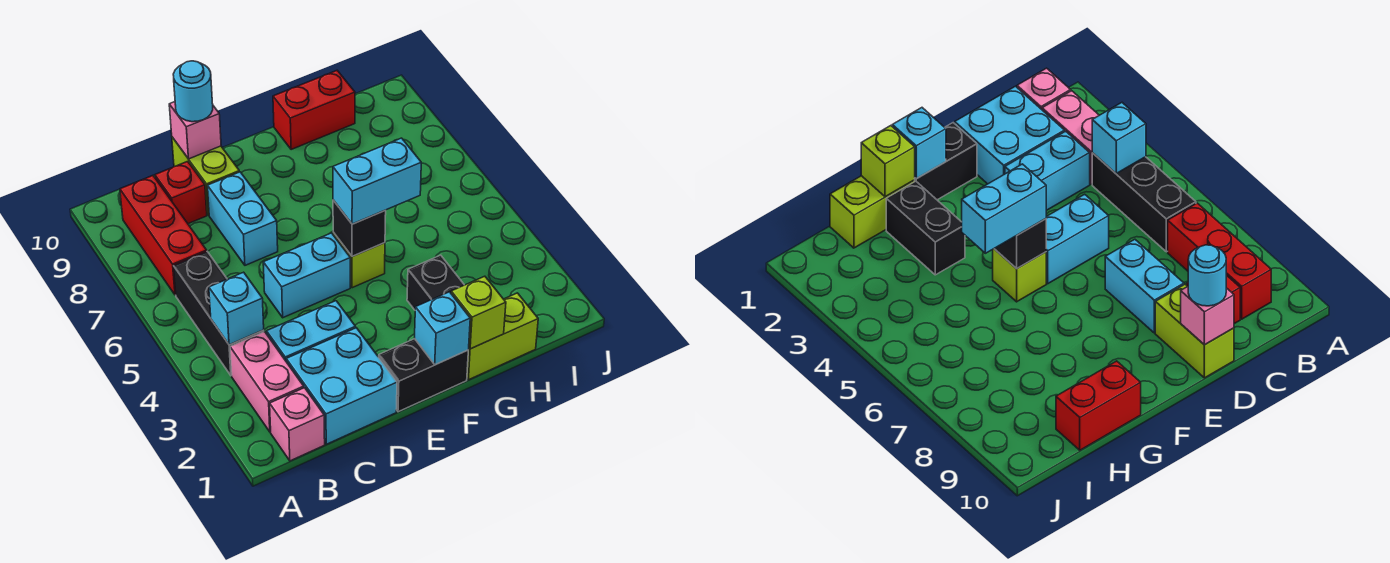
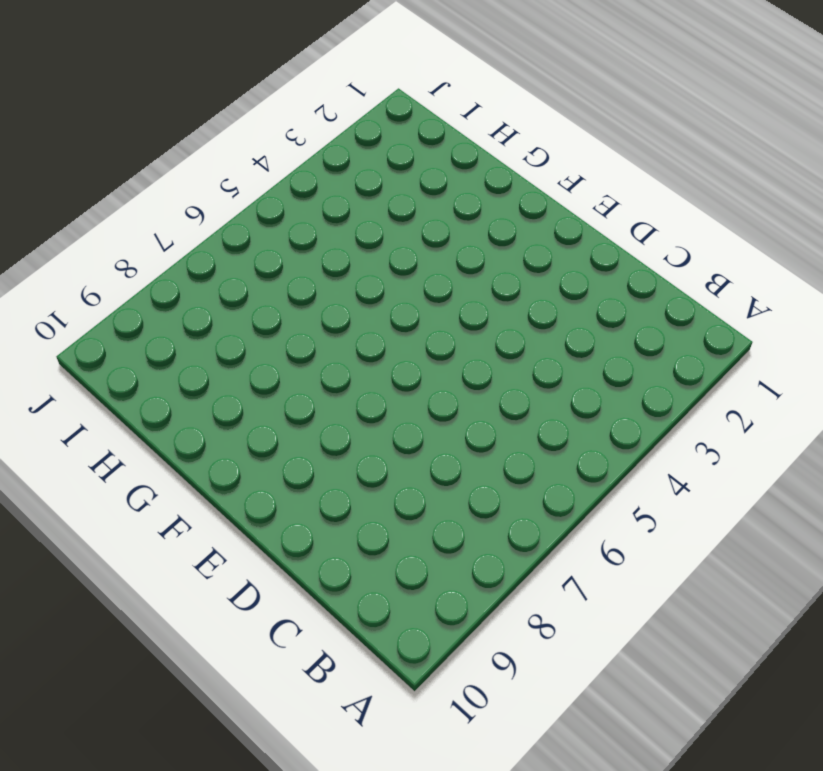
none -> pink brick B1 level 1
none -> pink brick B2:B3 level 1
none -> black brick B4:B6 level 1

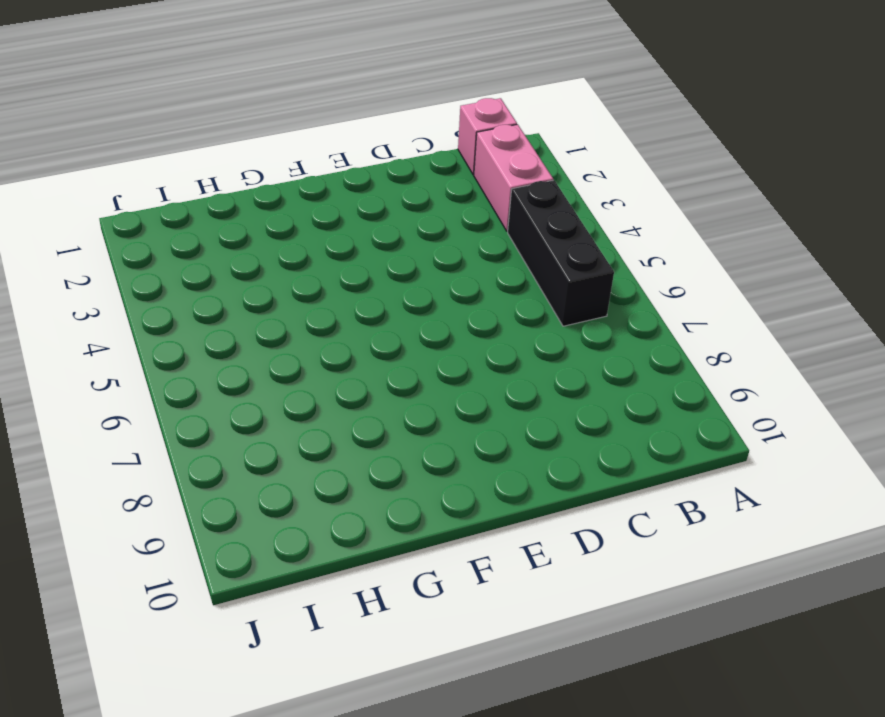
none -> red brick B7:B9 level 1
none -> cyan brick C1:D2 level 1
none -> cyan brick C3:D3 level 1

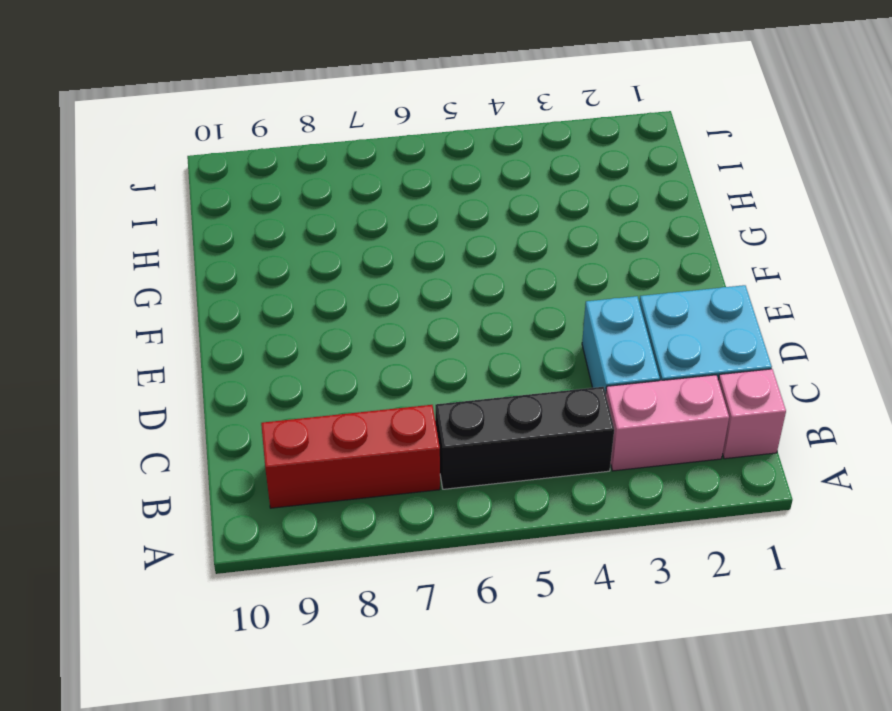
none -> red brick C9 level 1
none -> cyan brick D5:E5 level 1
none -> cyan brick D7:D8 level 1

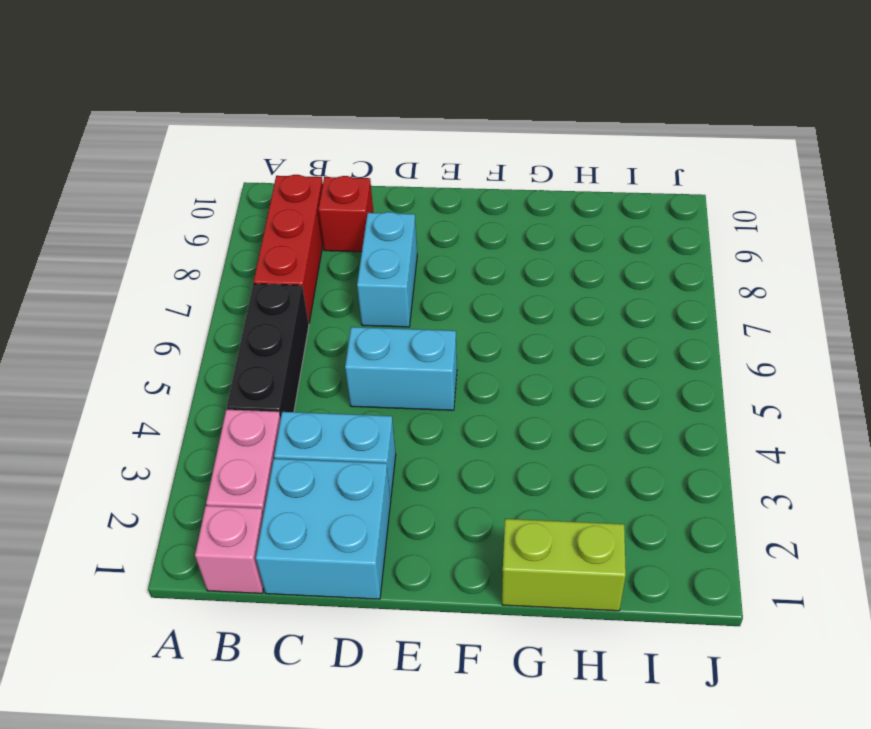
none -> lime brick D9:D10 level 1
none -> black brick E1:F1 level 1
none -> lime brick F5 level 1

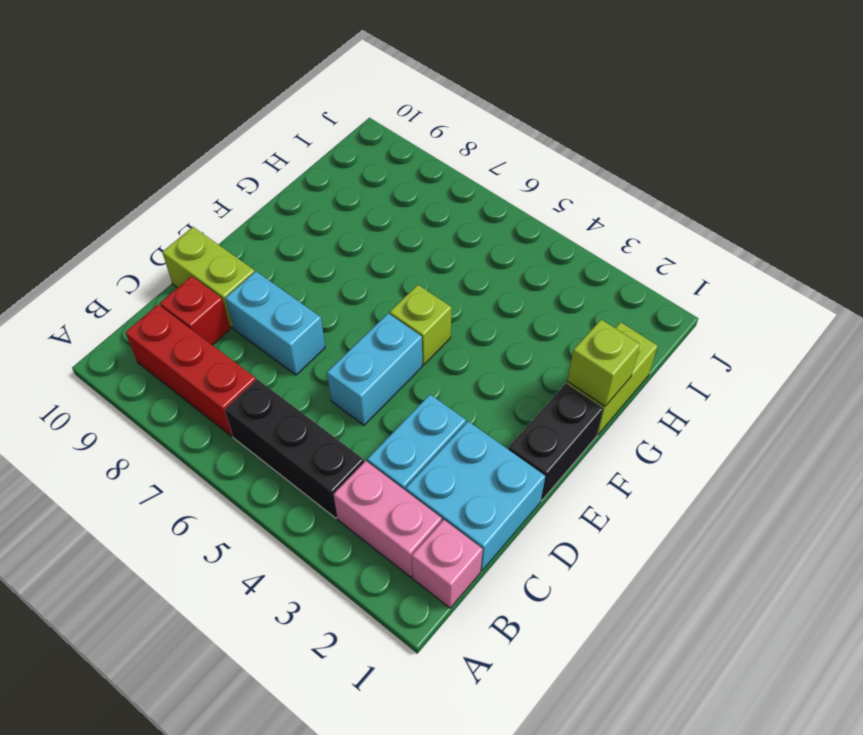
none -> black brick G2:G3 level 1
none -> red brick G10:H10 level 1
none -> cyan brick B4 level 2

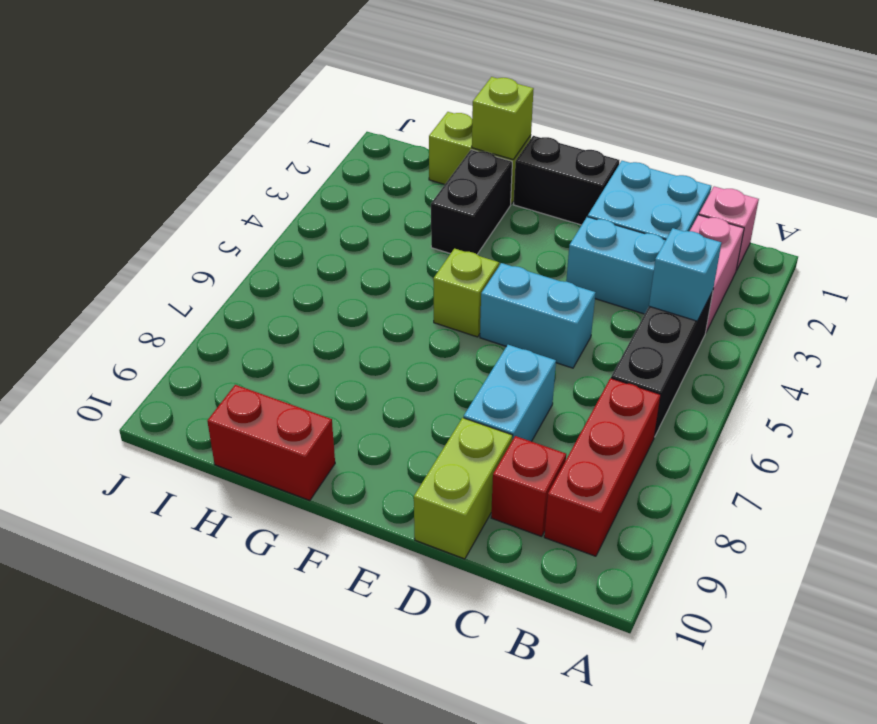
none -> pink brick D10 level 2
none -> cyan brick F1 level 2
none -> black brick F5 level 2

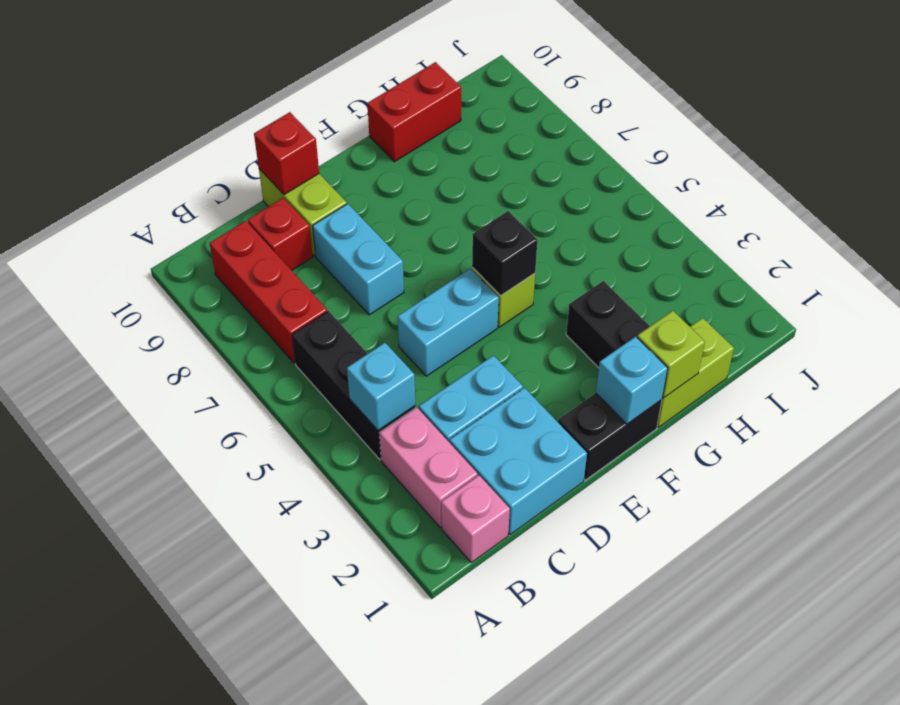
red brick D10 level 2 -> pink brick D10 level 2
none -> cyan round brick D10 level 3
none -> cyan brick F5:G5 level 3

